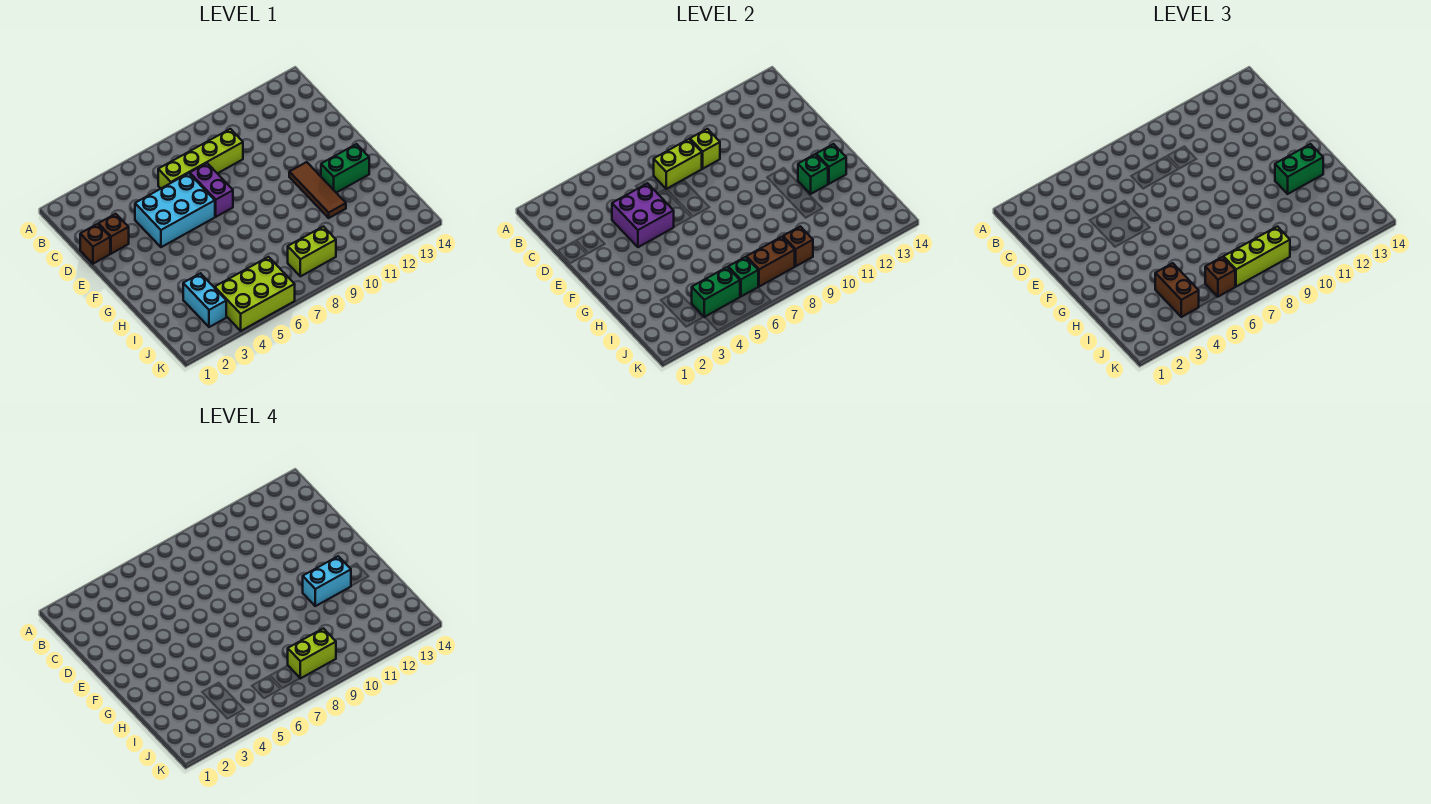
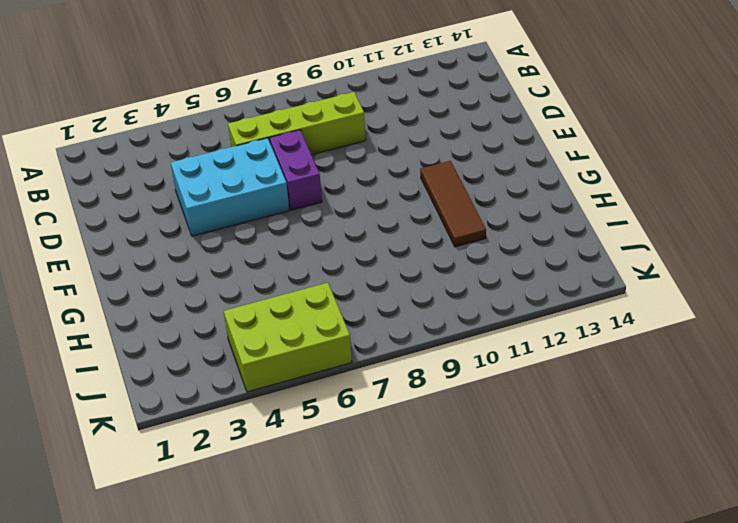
none -> brown brick D1 level 1
none -> brown brick D2 level 1
none -> green brick G12:G13 level 1

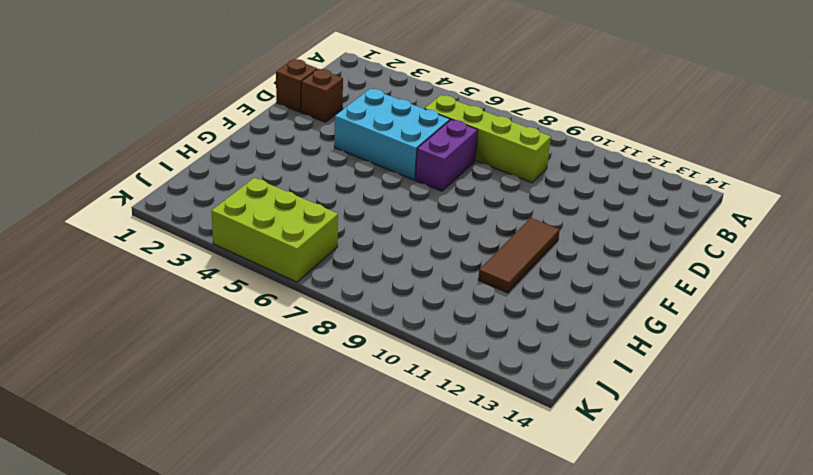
none -> green brick G12:G13 level 1
none -> cyan brick I3:J3 level 1
none -> lime brick J8:J9 level 1

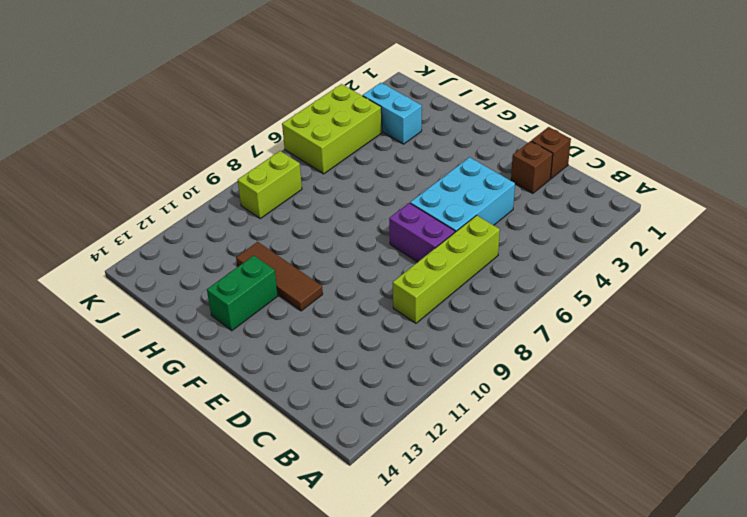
none -> lime brick C7:C8 level 2
none -> lime brick C9 level 2
none -> purple brick D4:E5 level 2

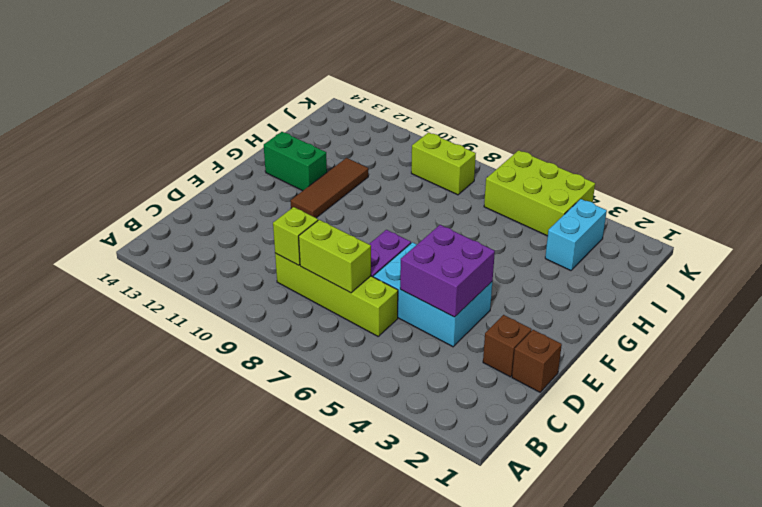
none -> green brick G12 level 2
none -> green brick G13 level 2
none -> green brick J4:J5 level 2

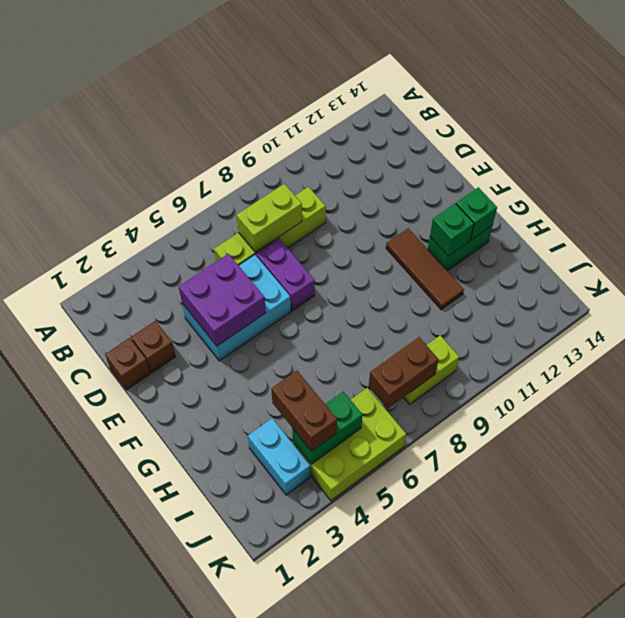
none -> lime brick C9 level 2
none -> green brick J6 level 2
none -> brown brick J9 level 2

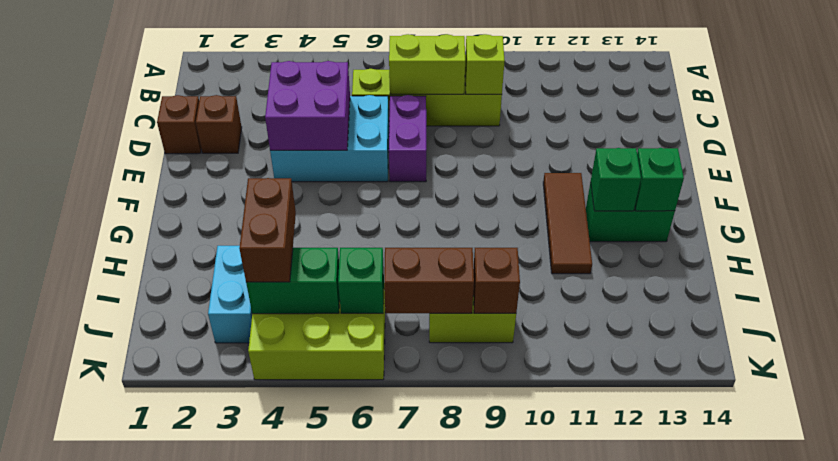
none -> green brick G12:G13 level 3
none -> brown brick J6 level 3
none -> lime brick J7:J9 level 3

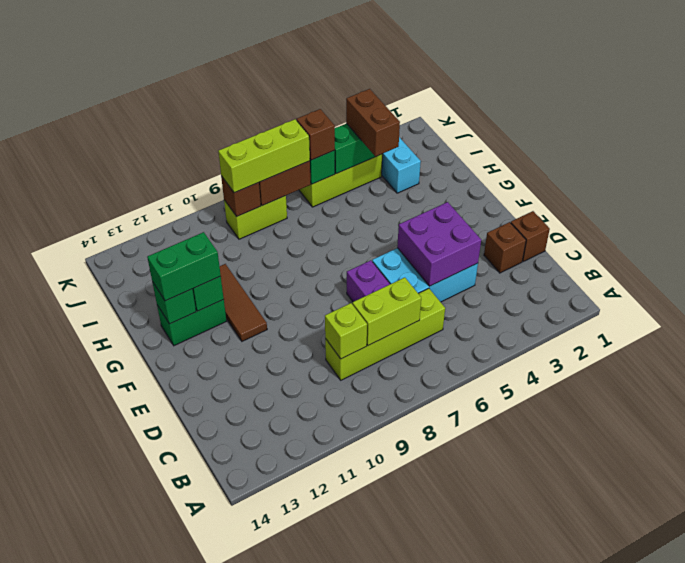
none -> cyan brick G11:G12 level 4
none -> lime brick J8:J9 level 4

